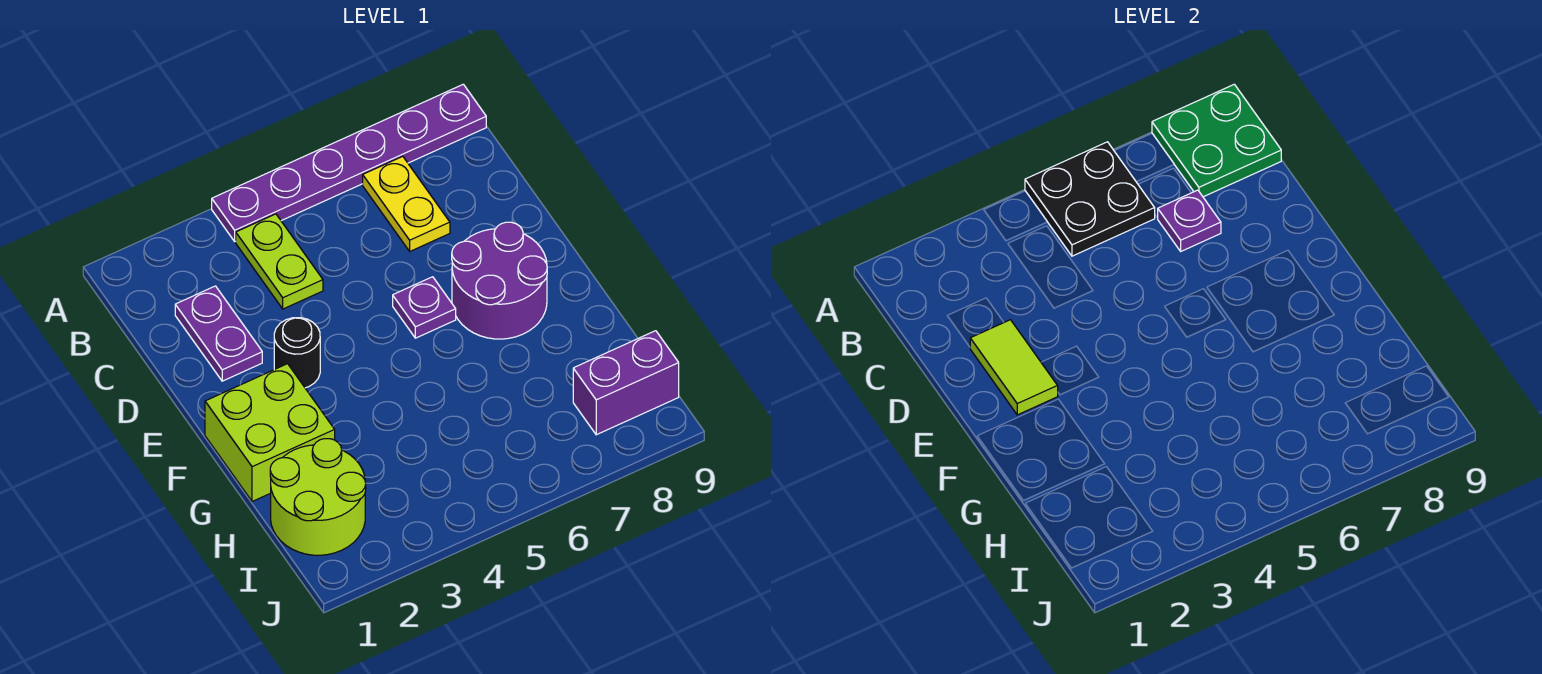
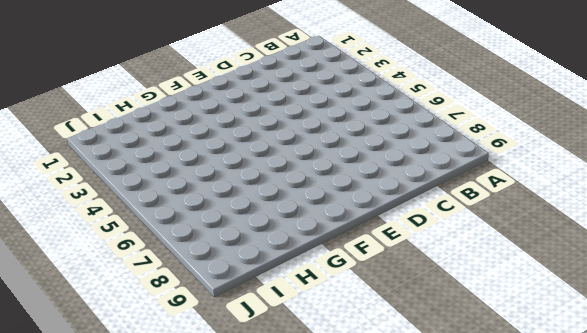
none -> purple plate A4:A9 level 1
none -> lime plate B4:C4 level 1
none -> yellow plate B7:C7 level 1

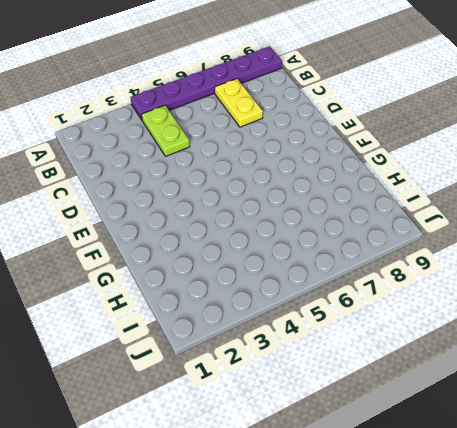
none -> purple plate C2:D2 level 1
none -> black round brick E3 level 1
none -> purple plate E6 level 1

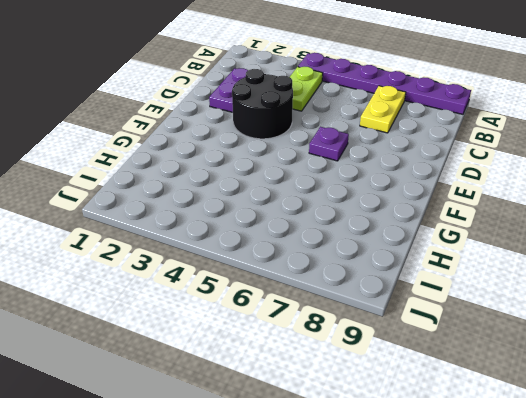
black round brick D3:E4 level 1 -> black round brick E3 level 1
none -> purple round brick E7:F8 level 1
none -> lime brick F1:G2 level 1
none -> lime round brick H1:I2 level 1

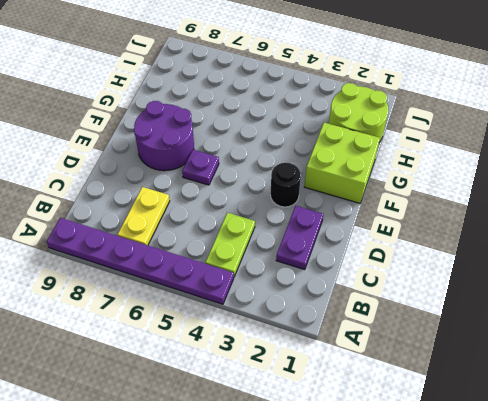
none -> purple brick I8:I9 level 1
none -> black plate A5:B6 level 2
none -> green plate A8:B9 level 2

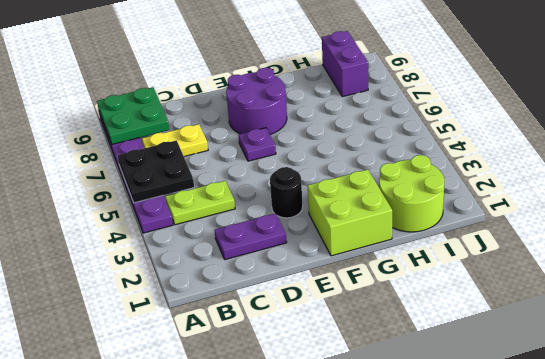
none -> purple plate C7 level 2
none -> lime tile D2:E2 level 2

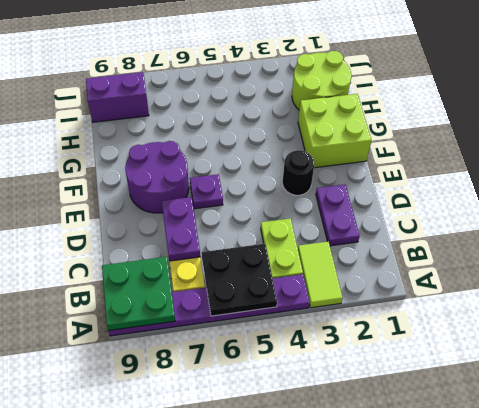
lime tile A3:B3 level 1 -> lime tile D2:E2 level 2
purple plate C7:D7 level 2 -> purple plate C7 level 2

